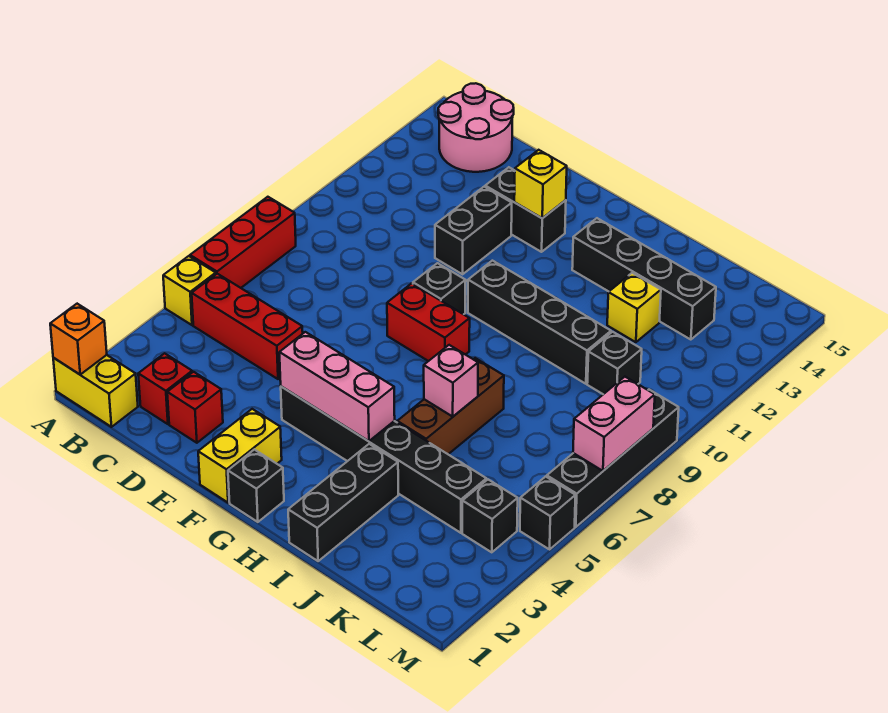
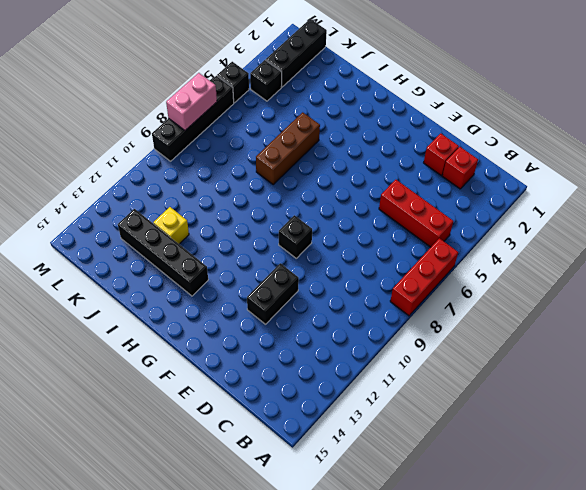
black brick L1:L3 level 1 -> black brick I1:I3 level 1
none -> yellow brick A1:B1 level 1
none -> yellow brick A5 level 1
none -> pink round brick B14:C15 level 1

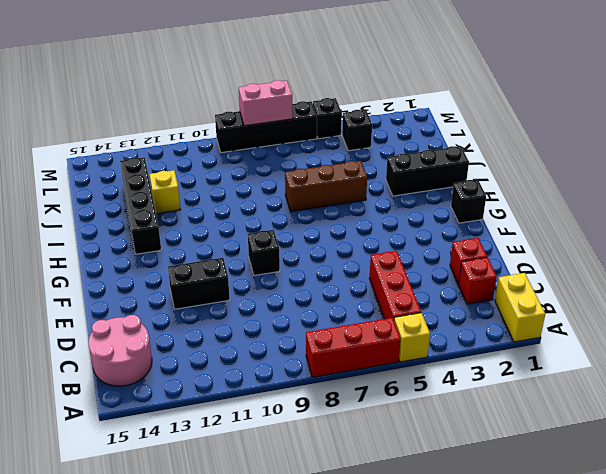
none -> black brick E13:F13 level 1
none -> yellow brick F1:F2 level 1
none -> black brick F4:K4 level 1

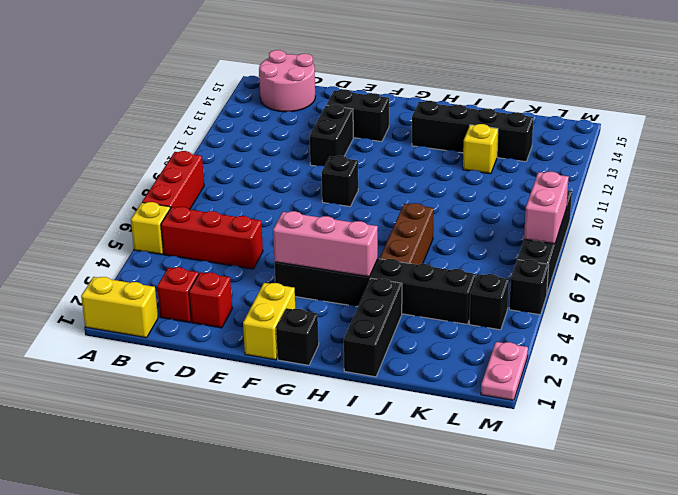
pink plate M1:M2 level 1 -> none
none -> red brick F8:G8 level 1
none -> black brick G10:J10 level 1
none -> black brick K10 level 1

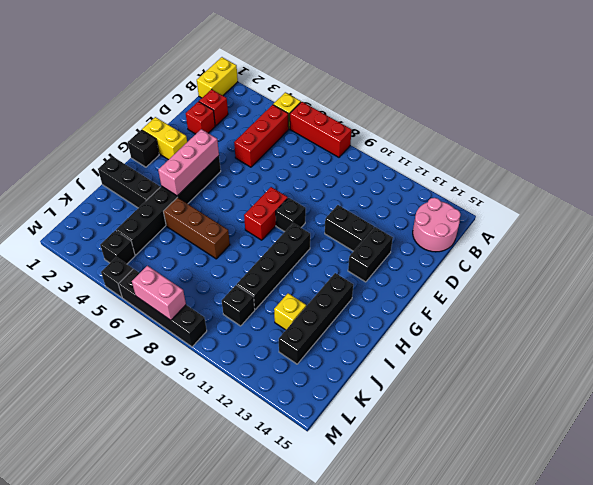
none -> orange brick A1 level 2
none -> yellow brick F13 level 2
none -> pink brick I6 level 2

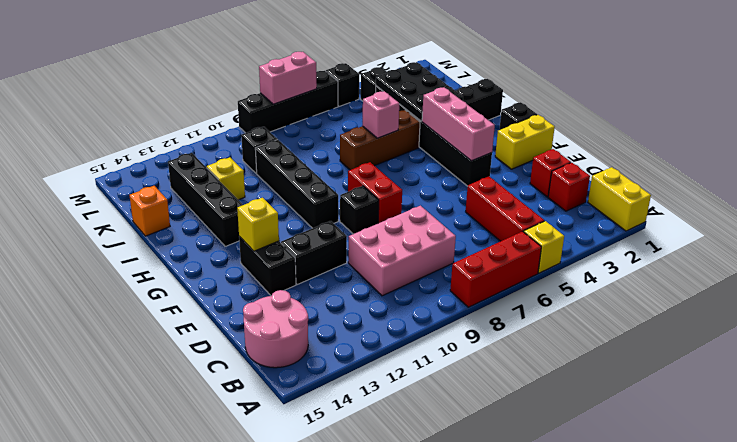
pink brick C8:D10 level 1 -> none
black plate I3:K4 level 2 -> none
orange brick J15 level 1 -> orange brick A1 level 2

